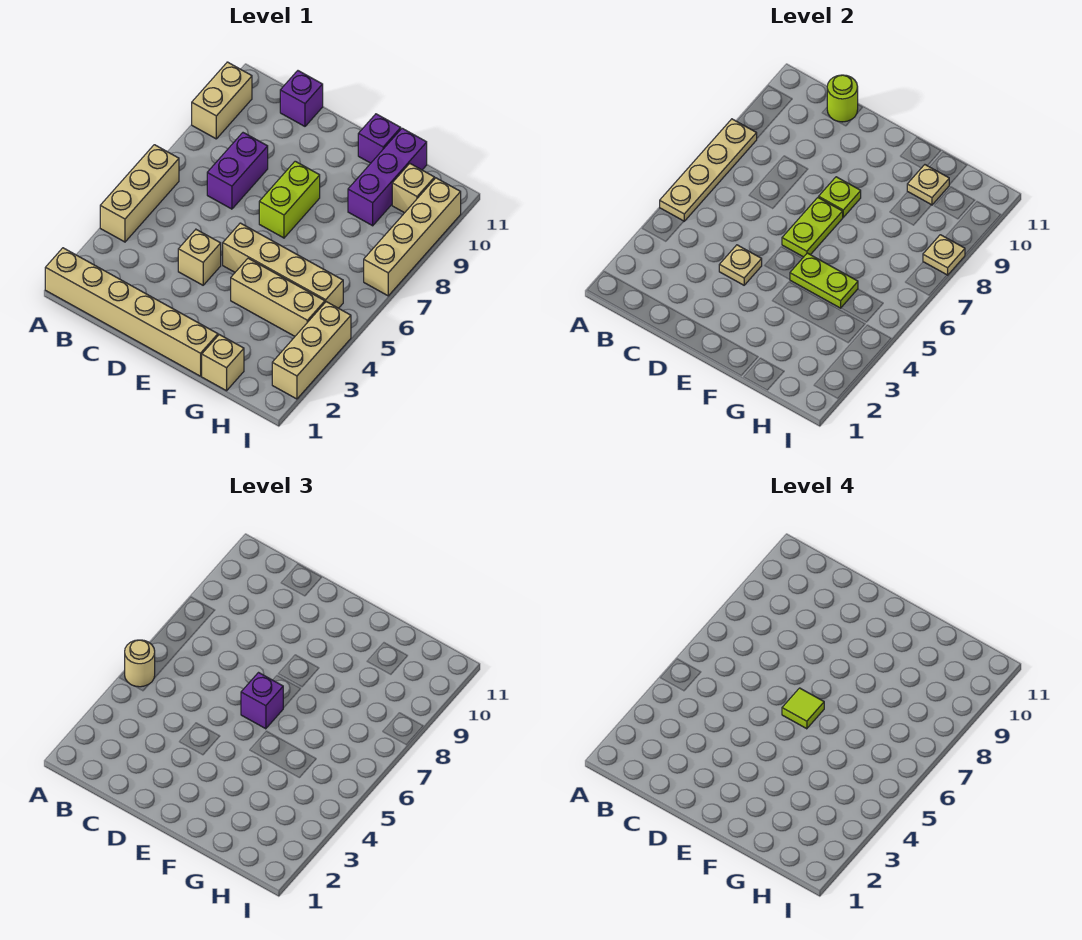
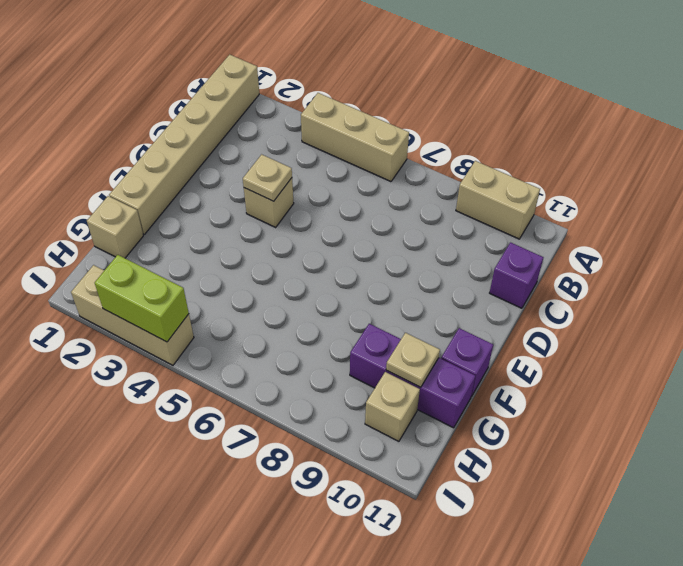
lime brick I3:I4 level 2 -> lime brick E7:E8 level 1
none -> purple brick C7:C8 level 1
none -> tan brick E5:H5 level 1
none -> tan brick F4:H4 level 1

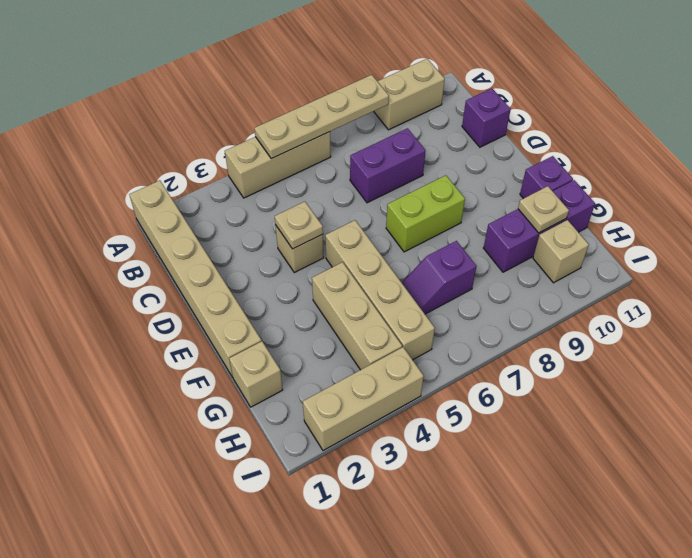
purple slope G6:G7 level 1 top 7 -> none
none -> tan brick I7:I10 level 1
none -> lime round brick C11 level 2
none -> lime plate E6:E7 level 2

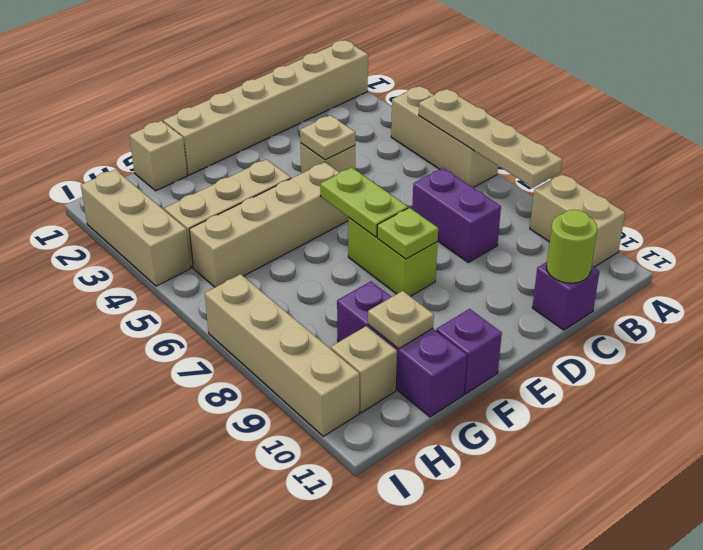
none -> lime plate F5:G5 level 2
none -> tan plate I8 level 2
none -> tan round brick A5 level 3

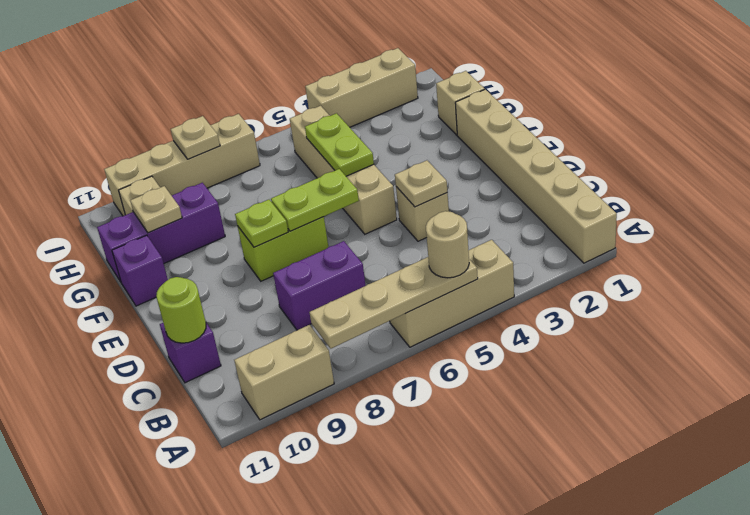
none -> tan brick F4:H4 level 1
none -> purple brick E6 level 3
none -> lime tile E6 level 4

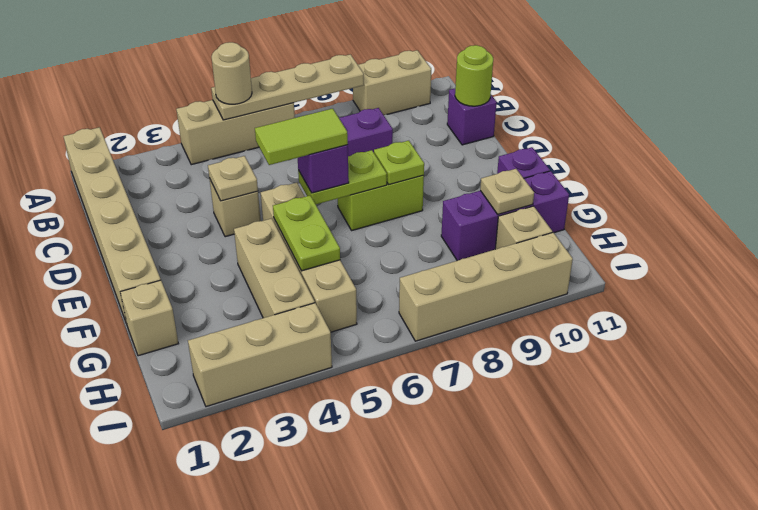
lime tile E5:E6 level 4 -> lime tile E6 level 4
none -> tan plate I8 level 2

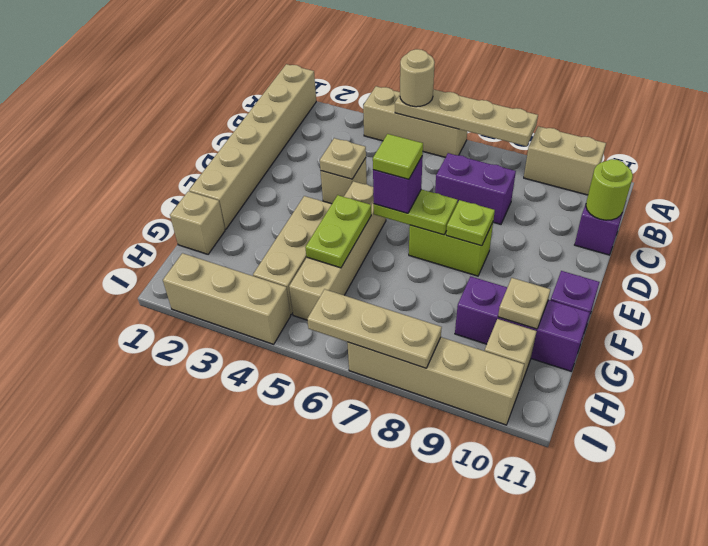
tan plate I6:I8 level 2 -> tan plate I8 level 2

